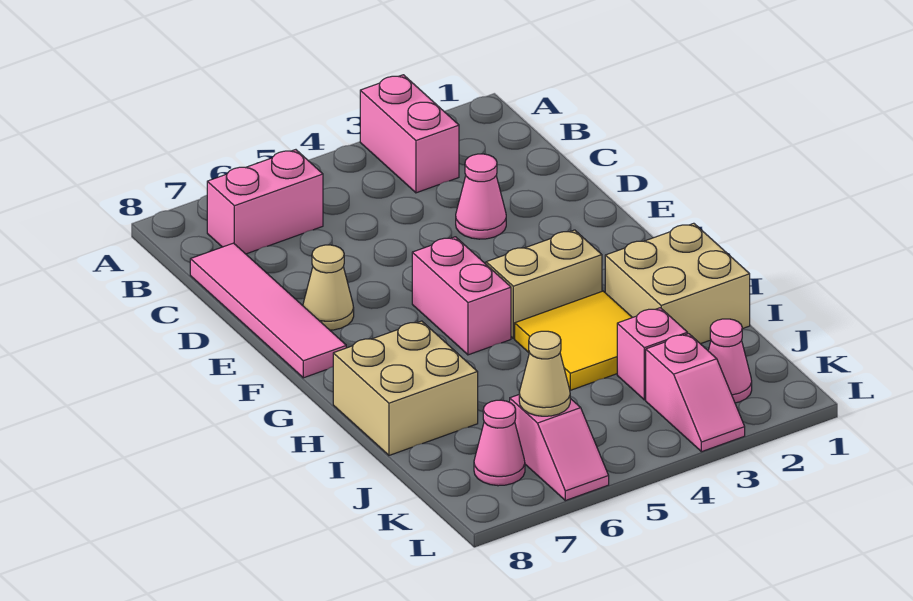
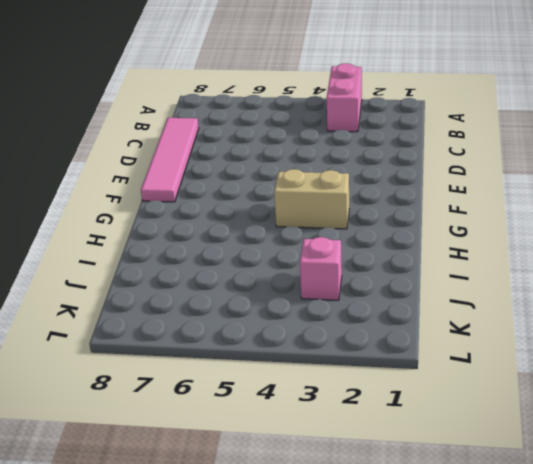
none -> pink brick B6:B7 level 1
none -> pink cone D3 level 1
none -> tan cone E7 level 1

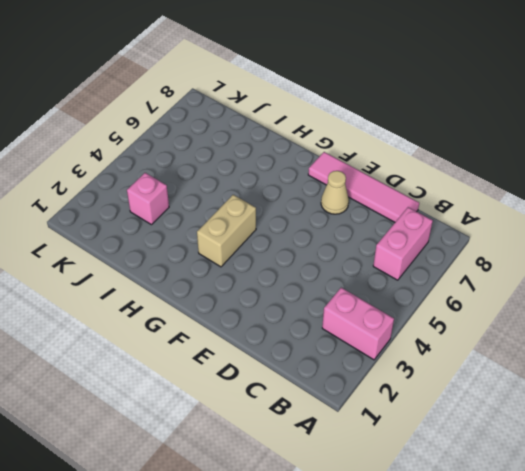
none -> pink cone D3 level 1
none -> pink brick F5:G5 level 1
none -> tan brick H1:I2 level 1

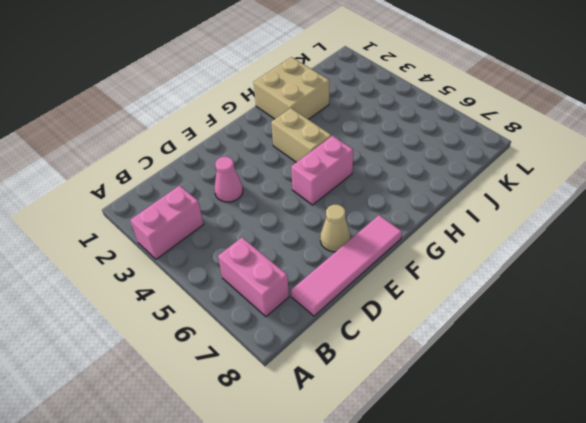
none -> yellow tile H3:I4 level 1
none -> tan brick H7:I8 level 1
none -> pink brick J3 level 1

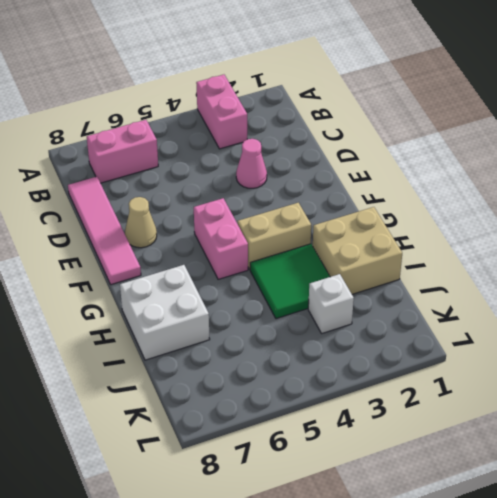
green tile H3:I4 level 1 -> yellow tile H3:I4 level 1
white brick H7:I8 level 1 -> tan brick H7:I8 level 1
white brick J3 level 1 -> pink brick J3 level 1
none -> pink cone K2 level 1
none -> pink slope K3:L3 level 1 top K
none -> pink slope K6:L6 level 1 top K

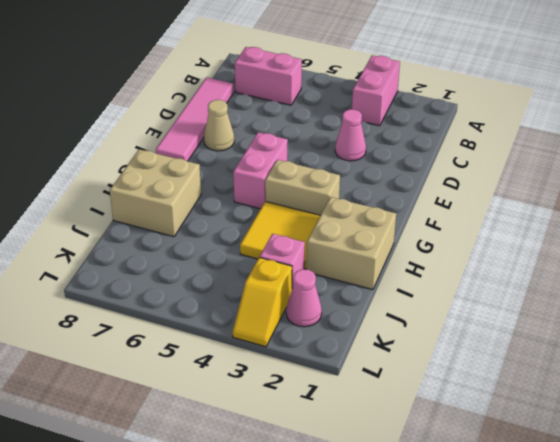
yellow slope K3:L3 level 1 top K -> pink slope K3:L3 level 1 top K
none -> pink slope K6:L6 level 1 top K
none -> pink cone K7 level 1
none -> tan cone K6 level 2

